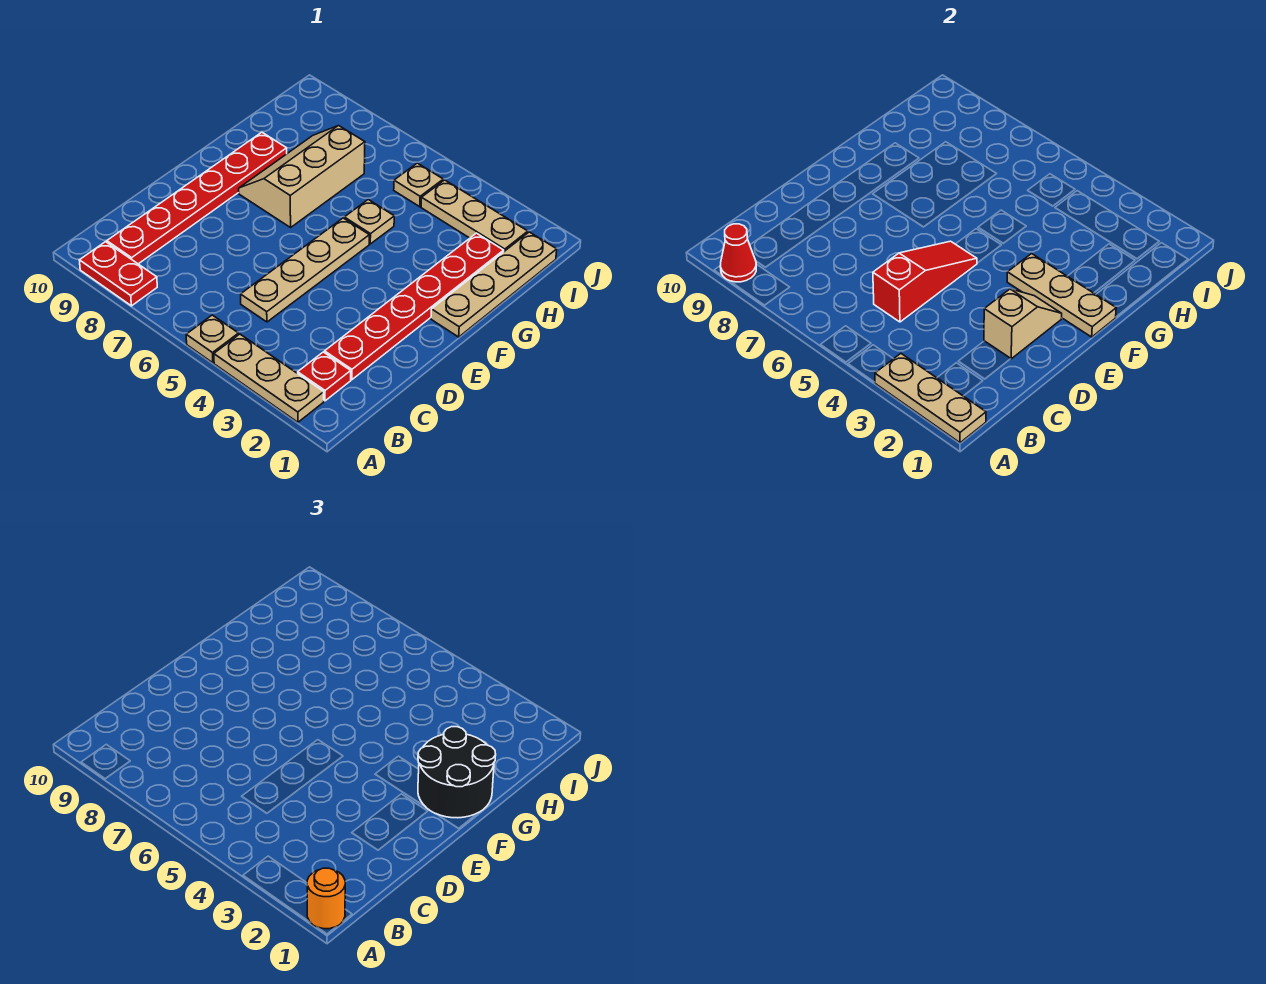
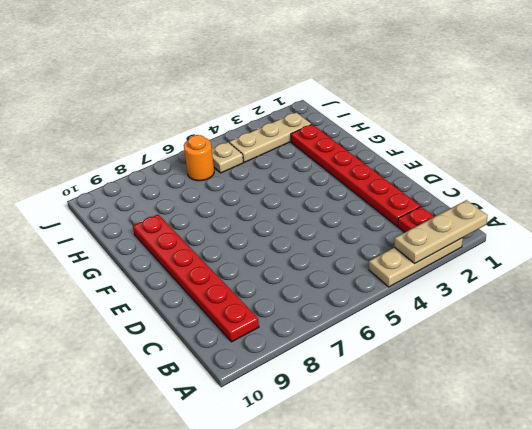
orange round brick I6 level 1 -> orange round brick A1 level 3
none -> tan plate A5 level 1
none -> red plate A8:A9 level 1
none -> tan plate C5:F5 level 1

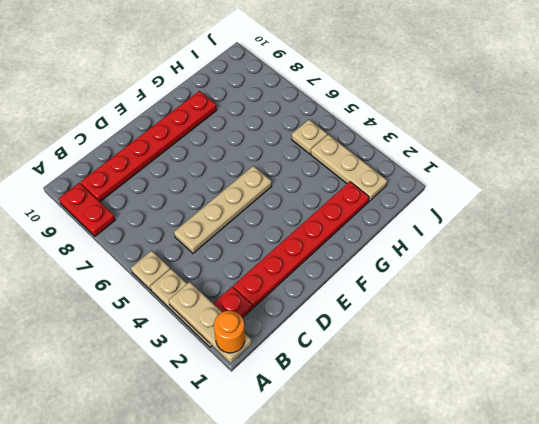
none -> tan plate F1:I1 level 1
none -> tan slope F7:H8 level 1 top 7
none -> tan plate G5 level 1

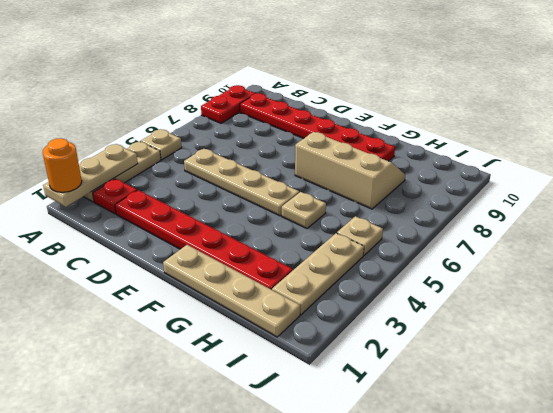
none -> red cone A9 level 2
none -> red slope C5:E5 level 2 top C
none -> tan slope D2:E2 level 2 top D

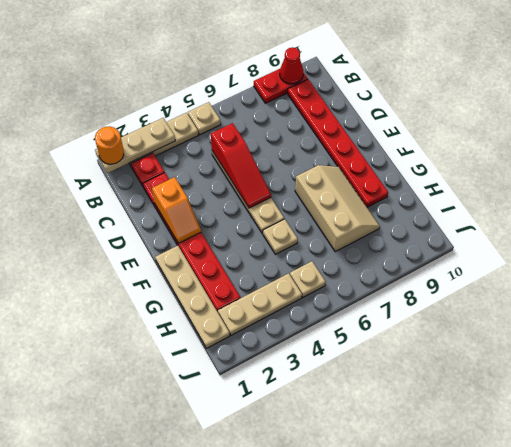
orange slope D2:E2 level 2 top D -> tan slope D2:E2 level 2 top D
none -> tan plate F1:F3 level 2
none -> black round brick F1:G2 level 3

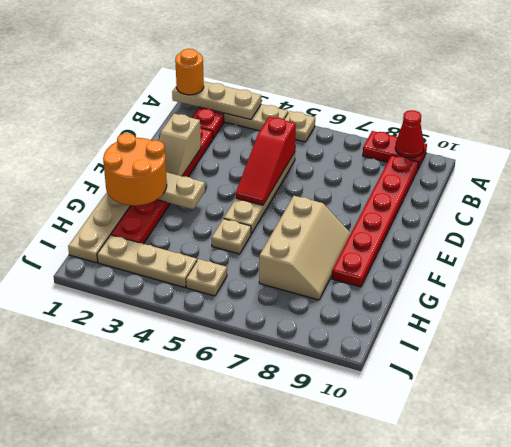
orange round brick F1:G2 level 3 -> black round brick F1:G2 level 3

